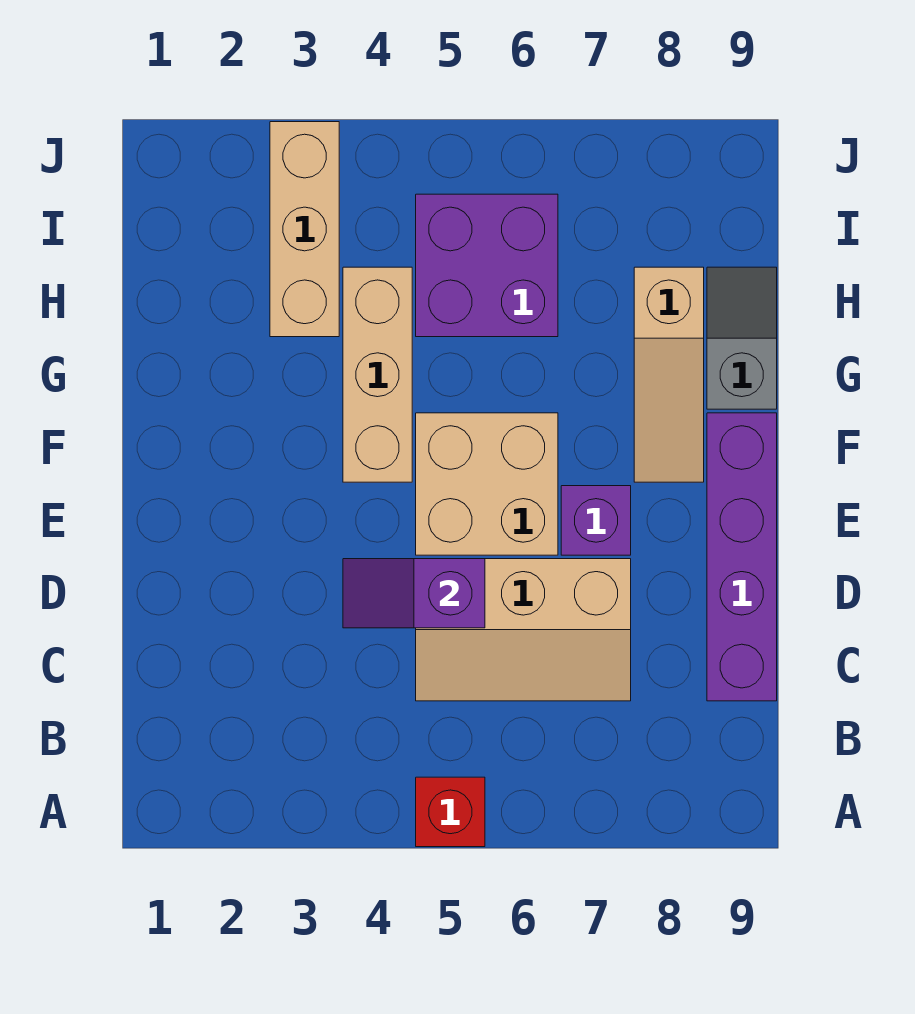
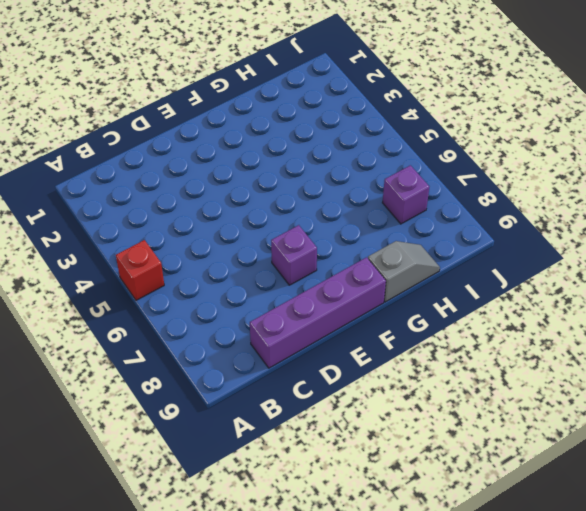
purple brick I7 level 1 -> none
none -> tan slope C5:D7 level 1 top D
none -> tan brick E5:F6 level 1

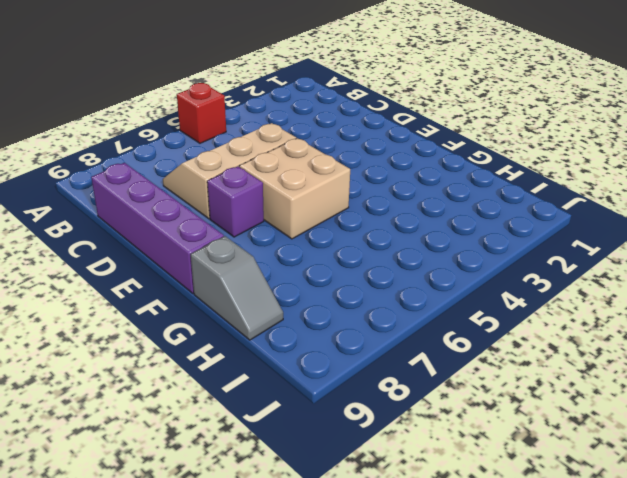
none -> tan brick F4:H4 level 1
none -> tan slope F8:H8 level 1 top H

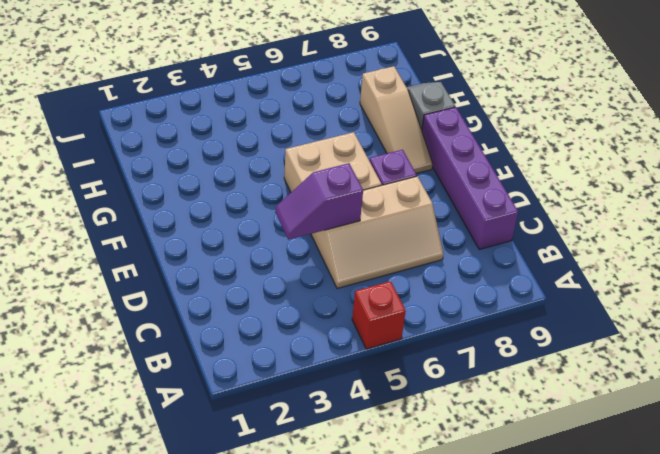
none -> tan brick F4:H4 level 1
none -> tan brick H3:J3 level 1

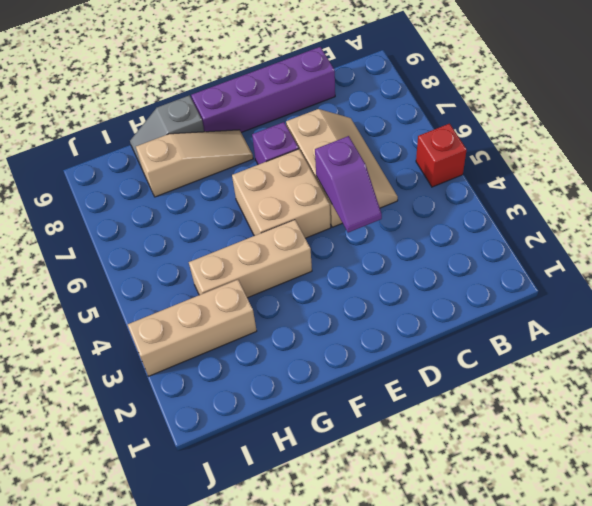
none -> purple brick H5:I6 level 1

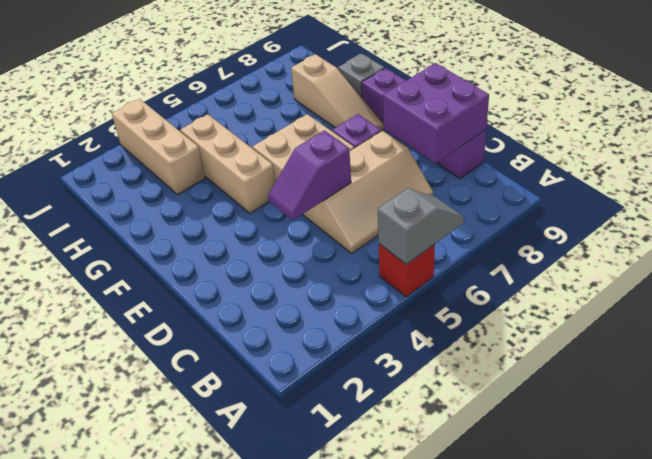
grey slope A5:A6 level 2 top 5 -> none
purple brick C8:D9 level 2 -> purple brick H5:I6 level 1

